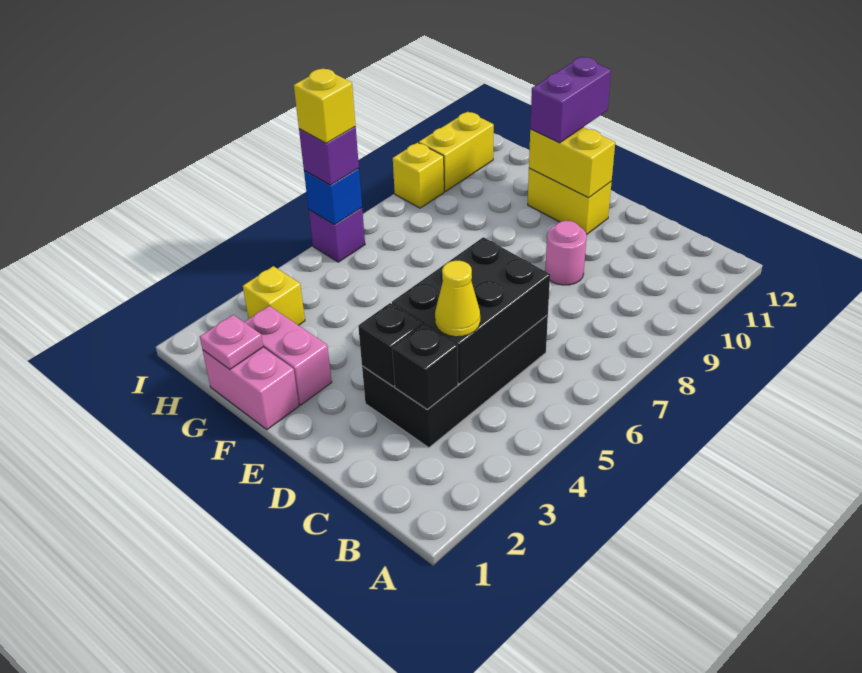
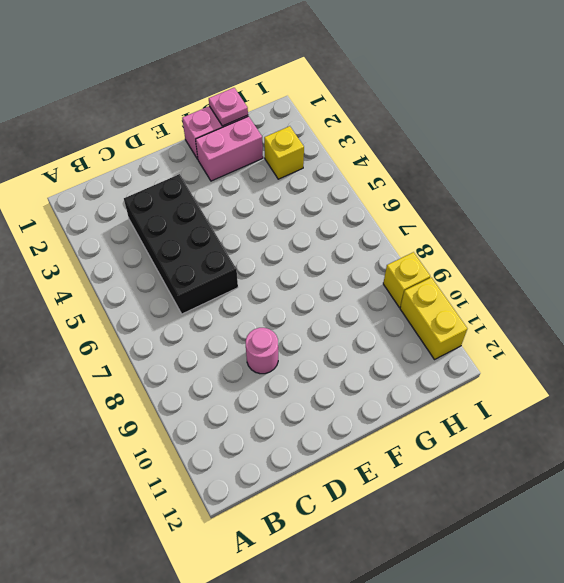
none -> yellow brick E11:F11 level 1
none -> purple brick I6 level 1
none -> black brick C3 level 2

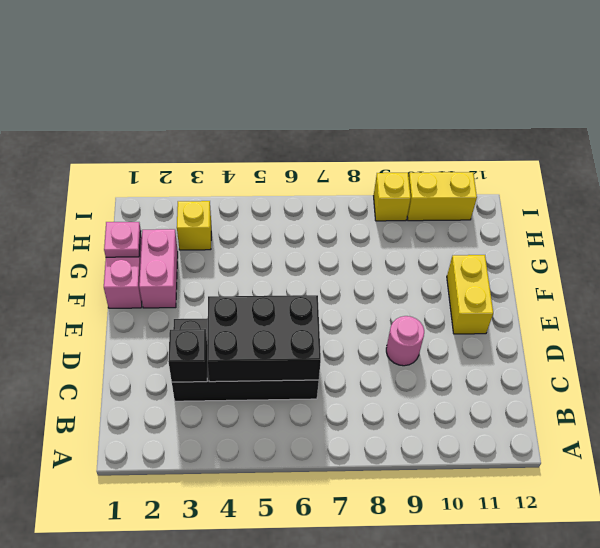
none -> purple brick I6 level 1
none -> black brick D3 level 2
none -> yellow brick E11:F11 level 2

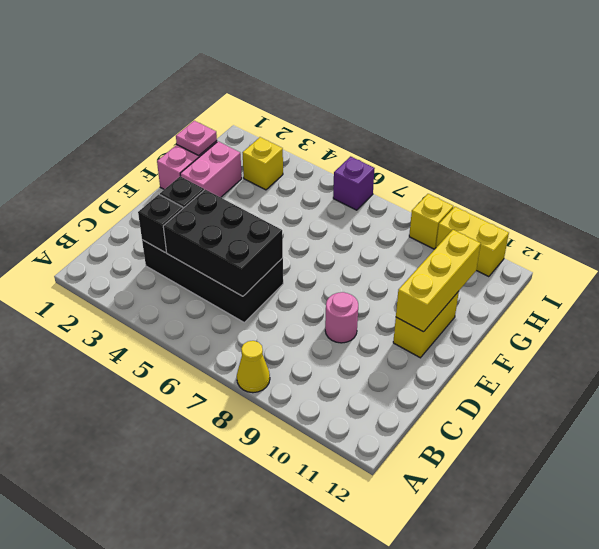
yellow cone A8 level 1 -> yellow cone C4 level 3
yellow brick E11:G11 level 2 -> yellow brick E11:F11 level 2
none -> blue brick I6 level 2
none -> purple brick F11:F12 level 3
none -> purple brick I6 level 3

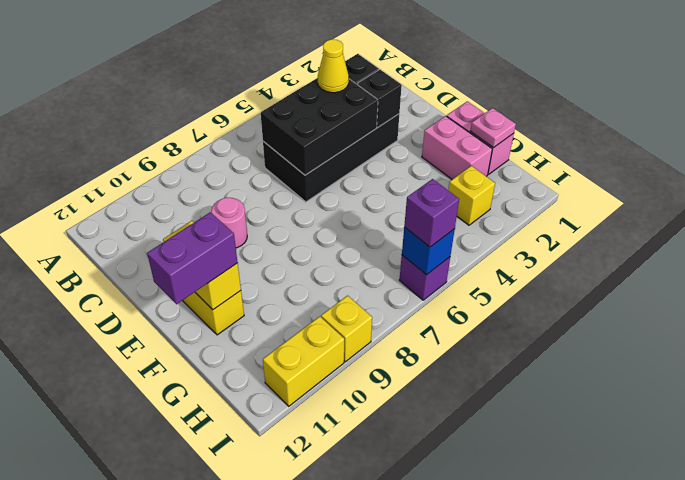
none -> yellow brick I6 level 4

